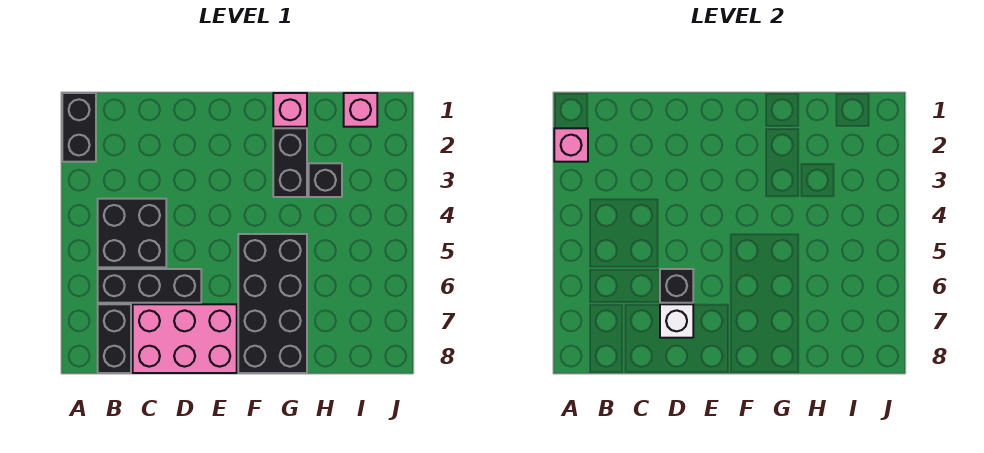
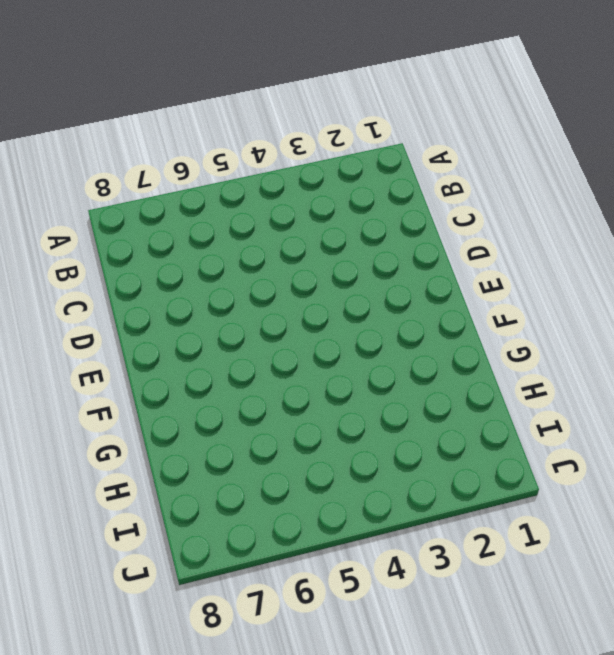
none -> black brick A1:A2 level 1
none -> black brick B4:C5 level 1
none -> black brick B6:D6 level 1

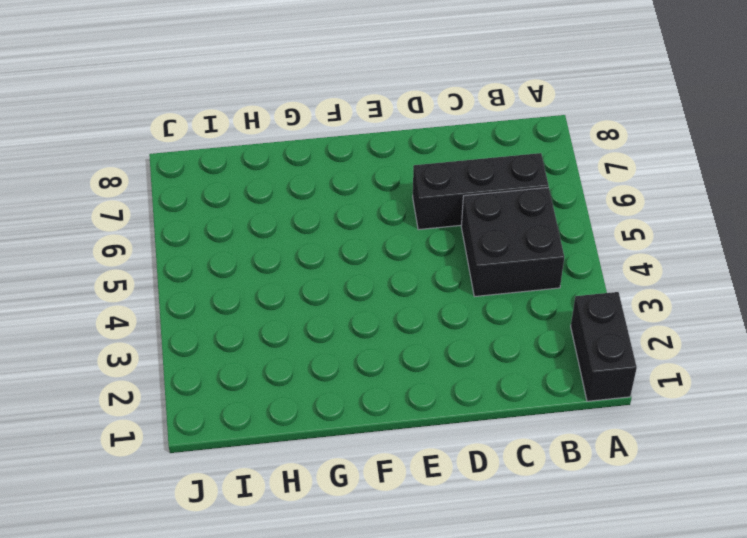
none -> black brick B7:B8 level 1
none -> pink brick C7:E8 level 1
none -> black brick F5:G8 level 1

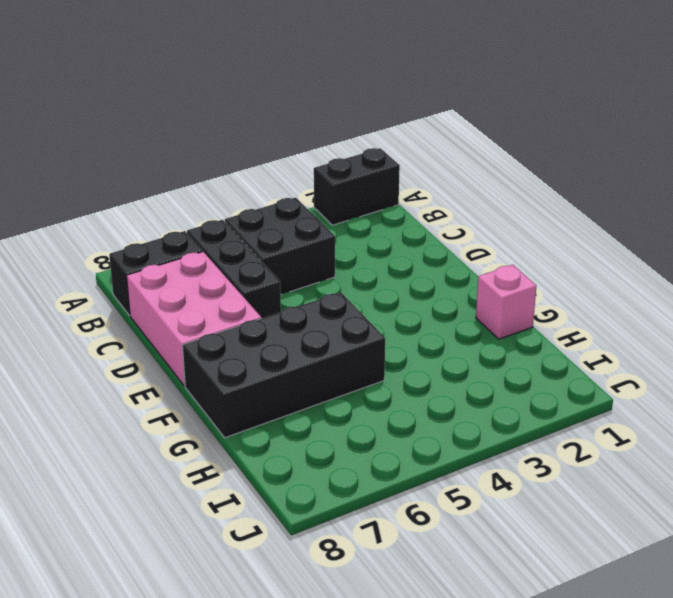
none -> black brick G2:G3 level 1
none -> black brick H3 level 1
none -> pink brick I1 level 1

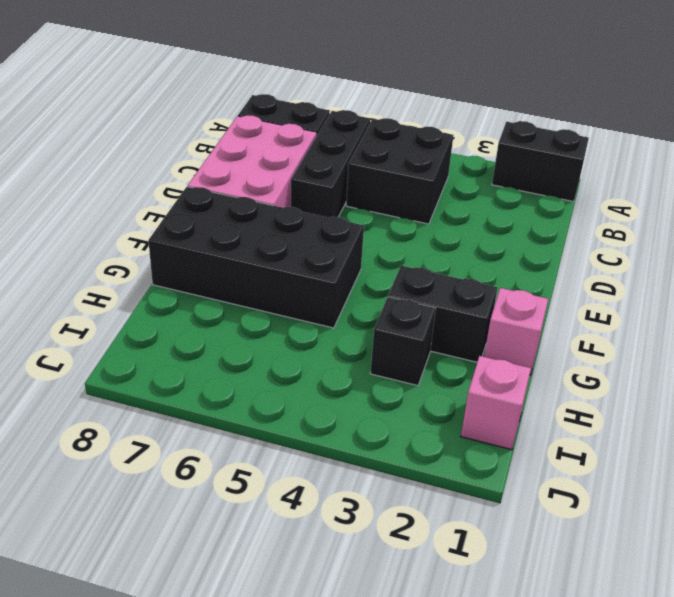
none -> pink brick A2 level 2
none -> black brick D6 level 2
none -> white brick D7 level 2

